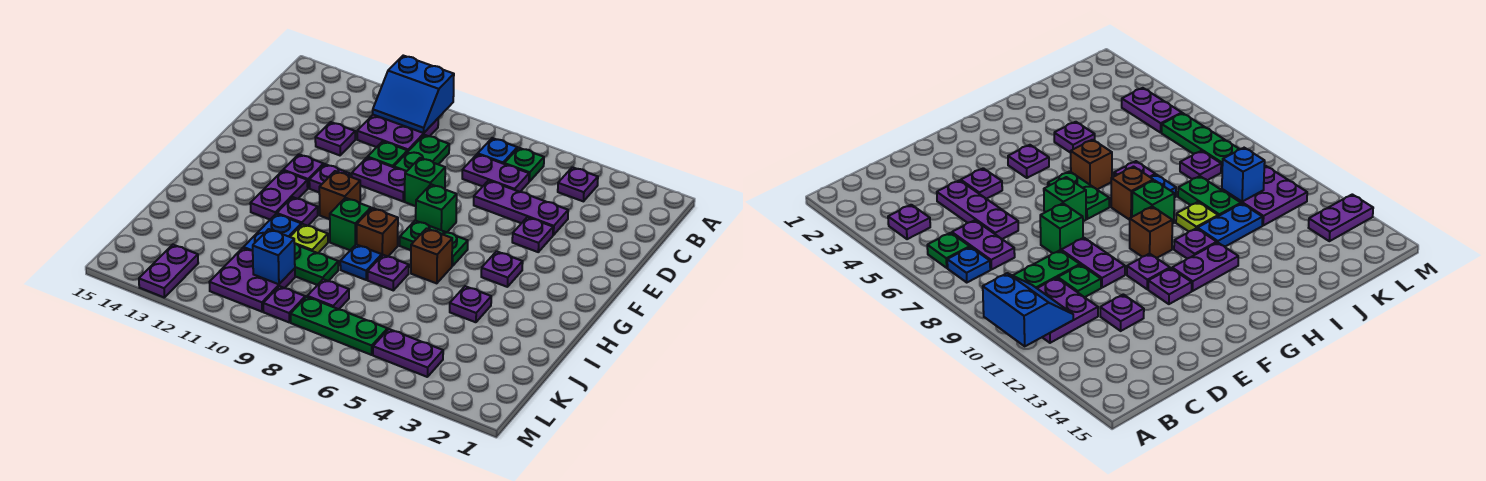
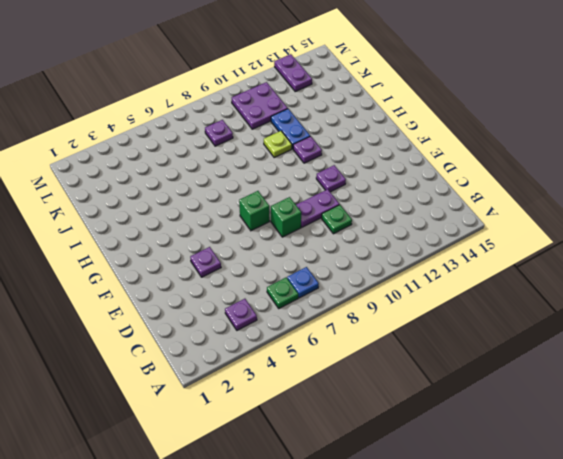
none -> purple plate B10:C11 level 1
none -> purple plate C6:C7 level 1
none -> green plate C9:D9 level 1
none -> purple plate D4:D6 level 1

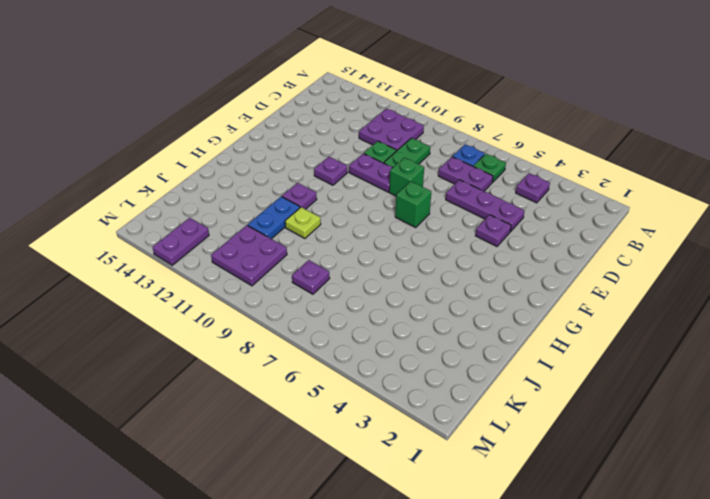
none -> purple plate D12 level 1
none -> purple plate F12 level 1
none -> purple plate G4 level 1
none -> green plate G6:G7 level 1

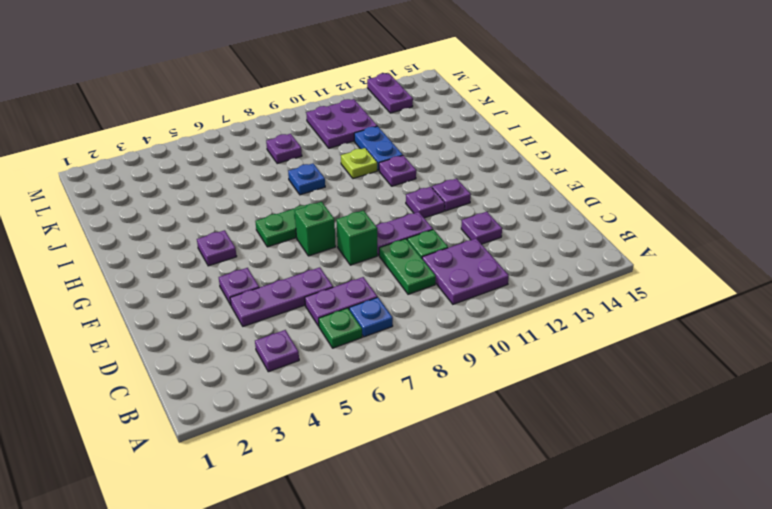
none -> brown brick G10 level 1
none -> purple plate G12:H12 level 1
none -> brown brick H6 level 1
none -> brown brick H8 level 1

